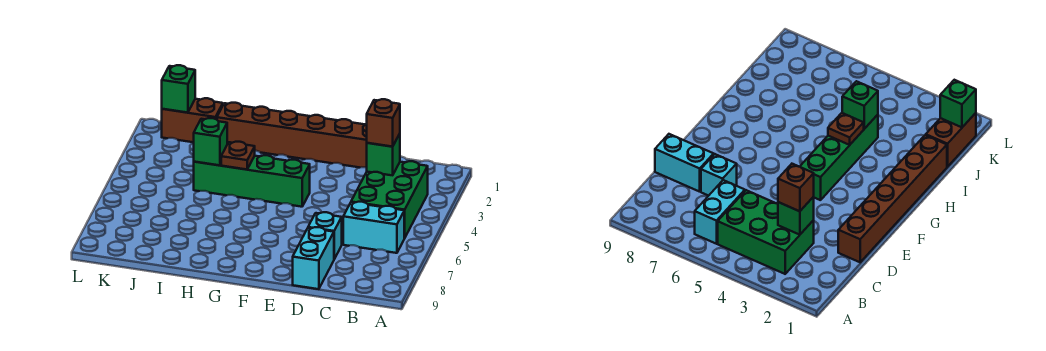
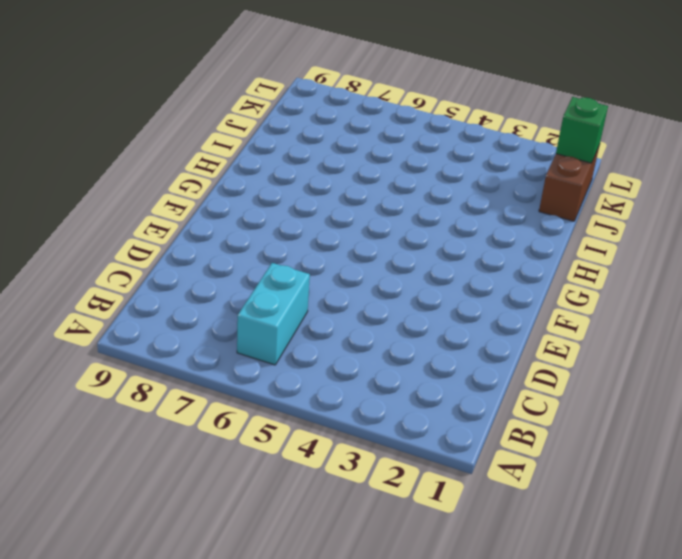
none -> green brick B3:C5 level 1
none -> brown brick D1:I1 level 1
none -> cyan brick D7 level 1

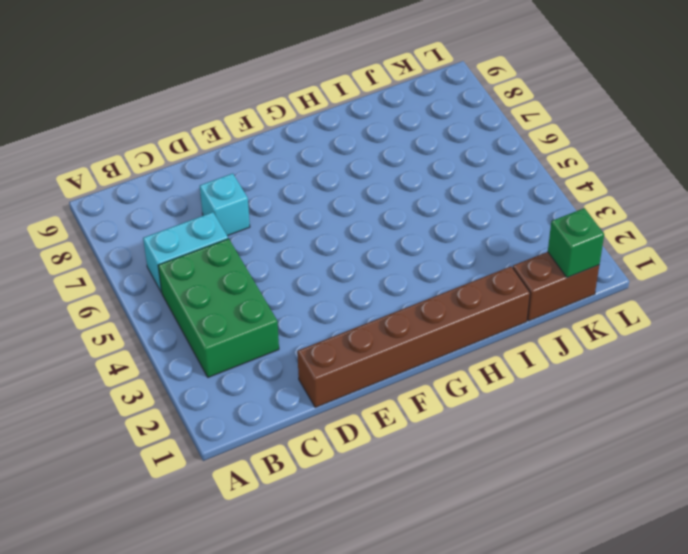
none -> cyan brick D8:D9 level 1
none -> green brick F4:I4 level 1
none -> green brick C3 level 2

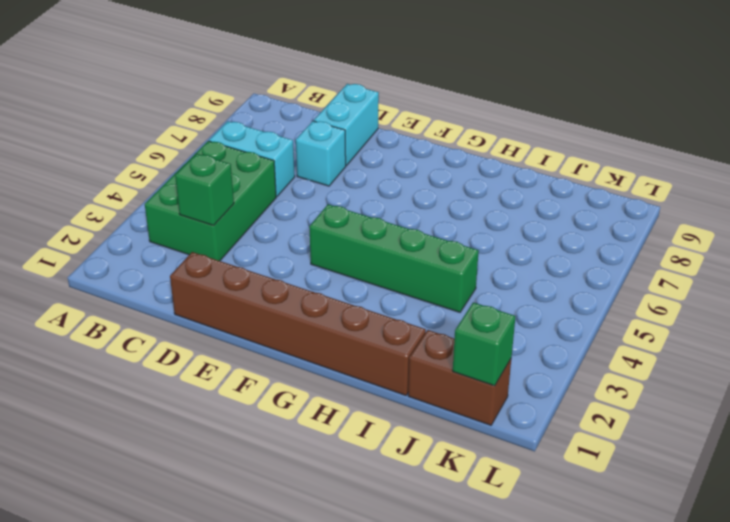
none -> brown plate H4 level 2
none -> green brick I4 level 2
none -> brown brick C3 level 3

